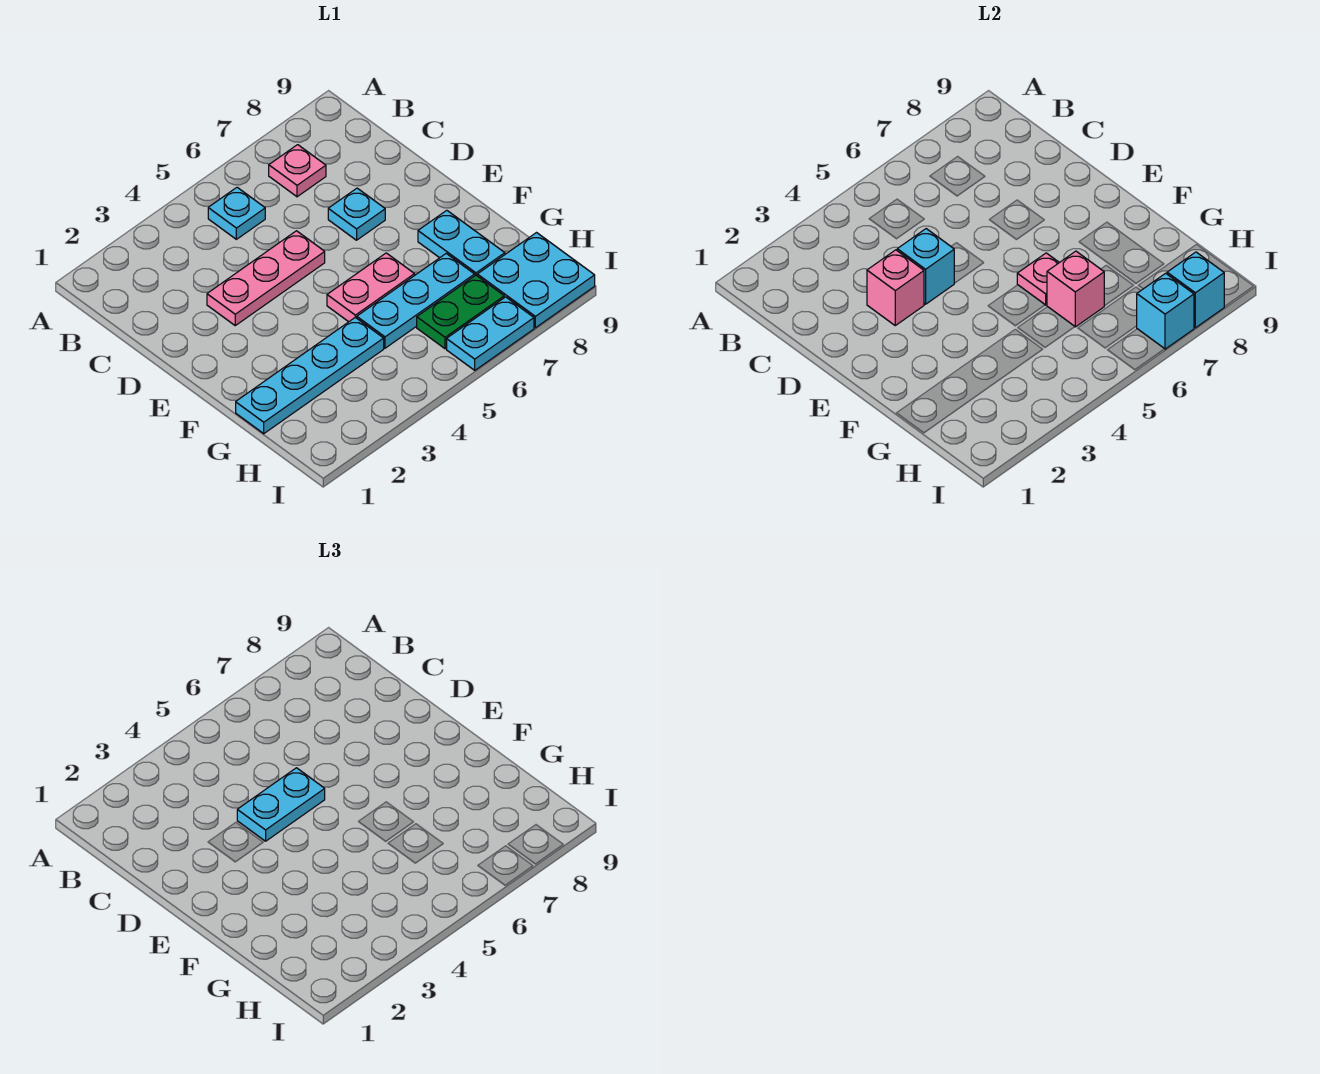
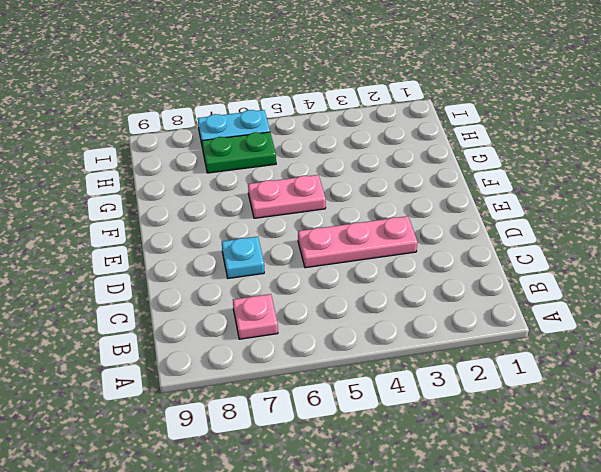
none -> cyan plate B5 level 1
none -> cyan plate F8:G8 level 1
none -> cyan plate G1:G4 level 1

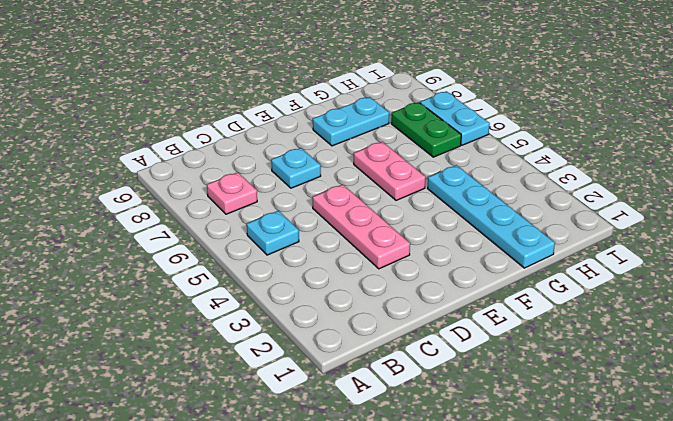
none -> cyan plate G5:G7 level 1
none -> cyan plate H8:I9 level 1
none -> pink brick D3 level 2

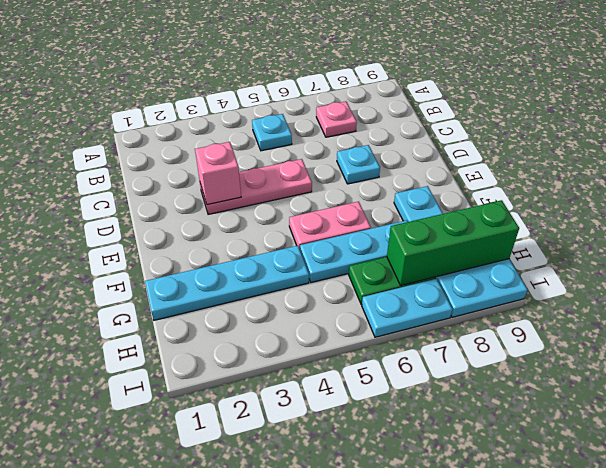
green brick H7:H9 level 2 -> none
none -> cyan brick D4 level 2
none -> pink plate F6 level 2
none -> pink brick G6 level 2

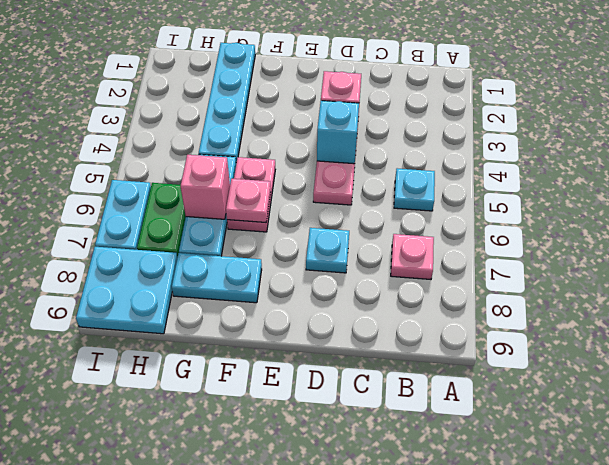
none -> cyan brick I7 level 2
none -> cyan brick I8 level 2
none -> cyan plate D4:D5 level 3

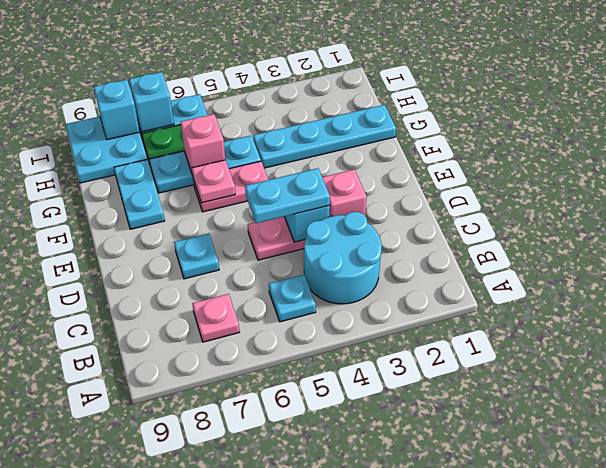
cyan round brick B3:C4 level 1 -> none

